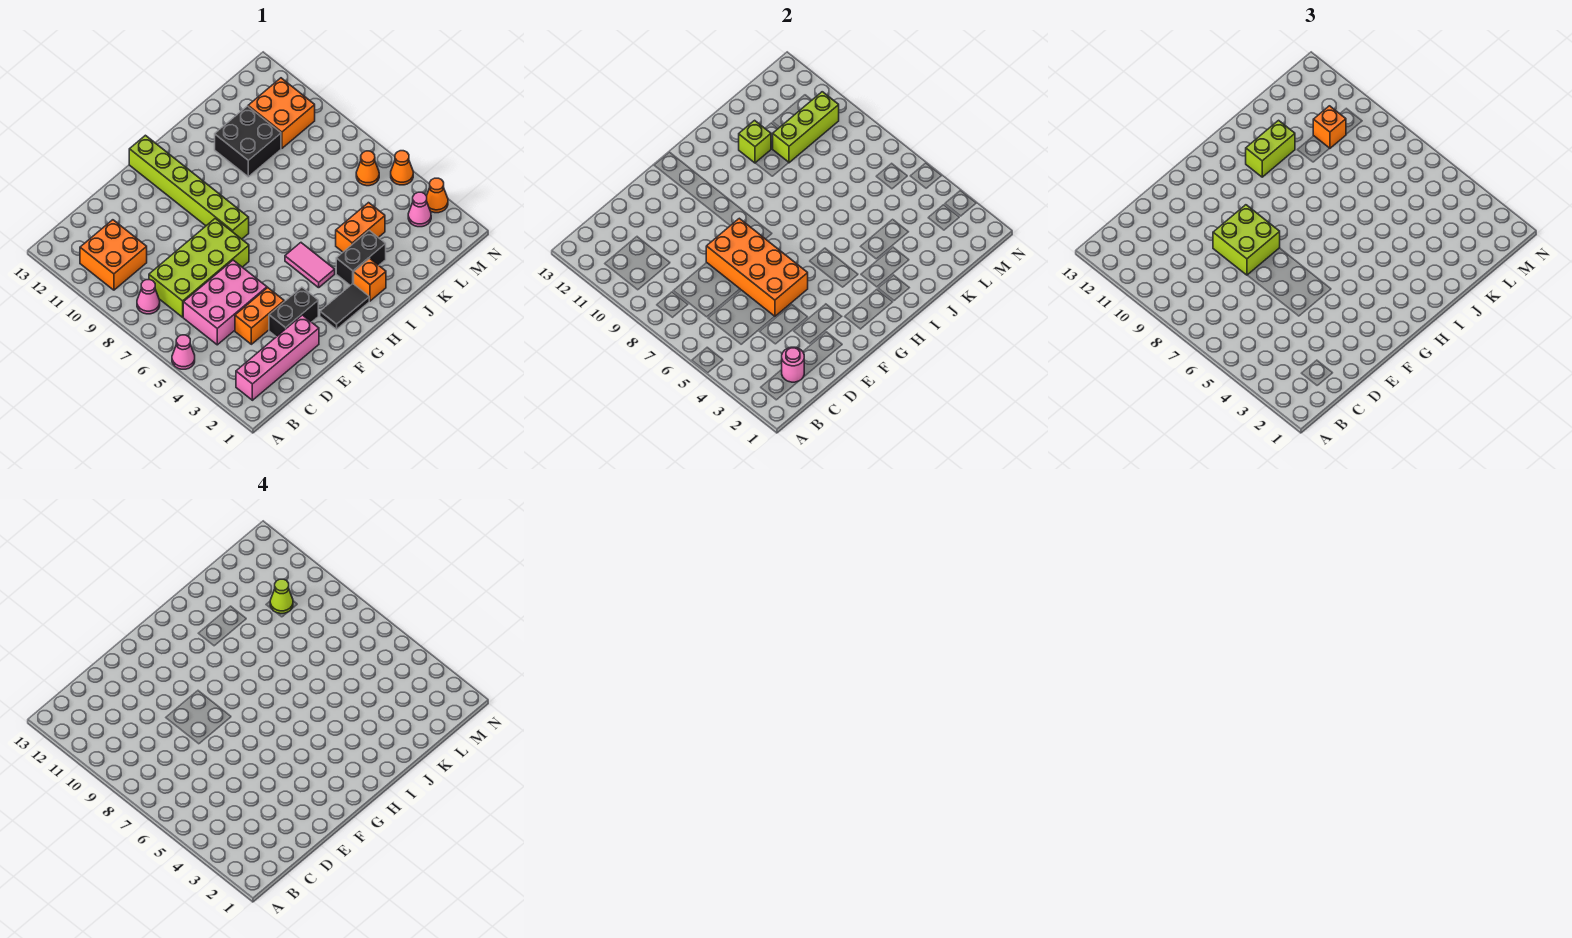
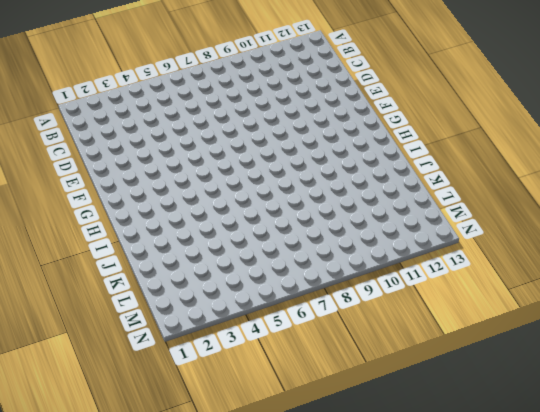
none -> pink cone A5 level 1
none -> pink brick B2:E2 level 1
none -> pink cone B8 level 1

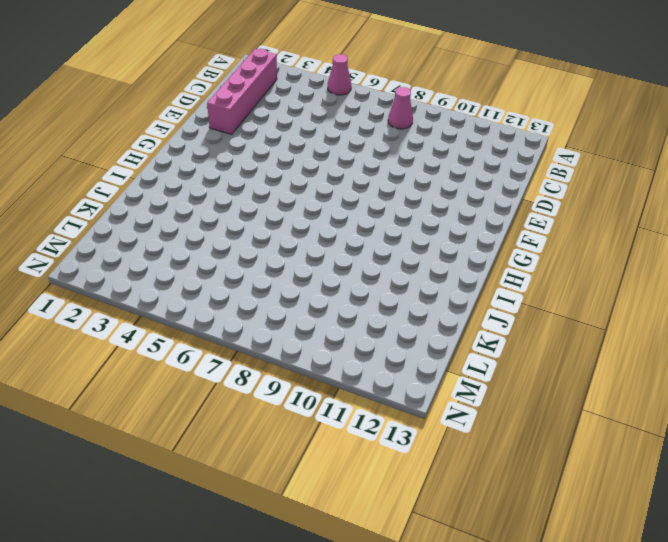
none -> orange brick B10:C11 level 1
none -> pink brick C5:E6 level 1
none -> lime brick C7:F8 level 1

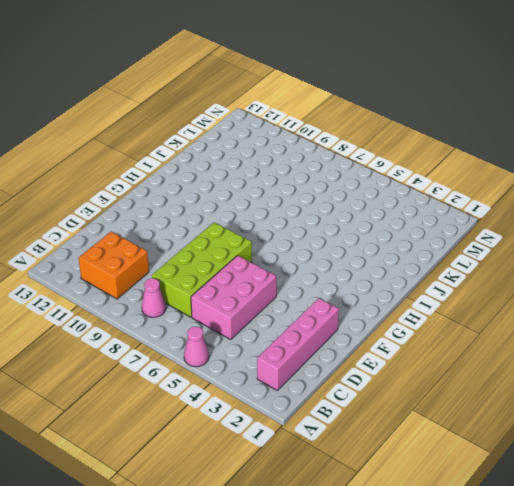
none -> orange brick D4:E4 level 1
none -> black brick E3:F3 level 1
none -> black tile G2:H2 level 1

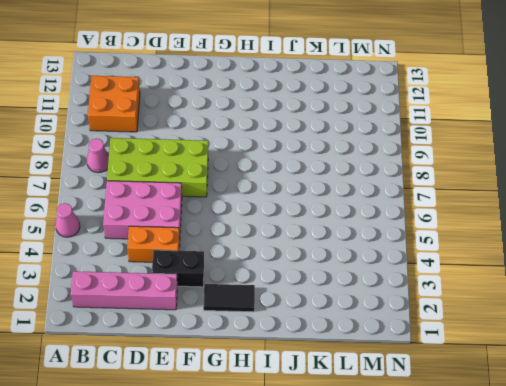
none -> lime brick G8:G13 level 1
none -> pink tile H4:H5 level 1
none -> orange brick I2 level 1

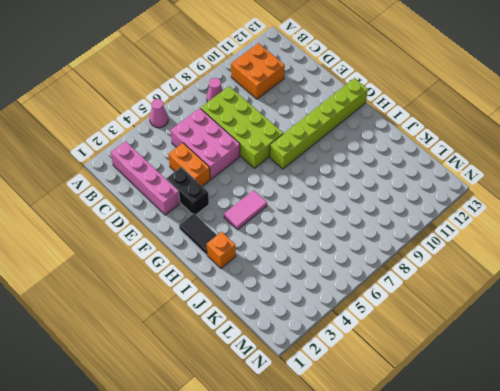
none -> black brick I3:J3 level 1
none -> orange brick J4:K4 level 1
none -> black brick J10:K11 level 1

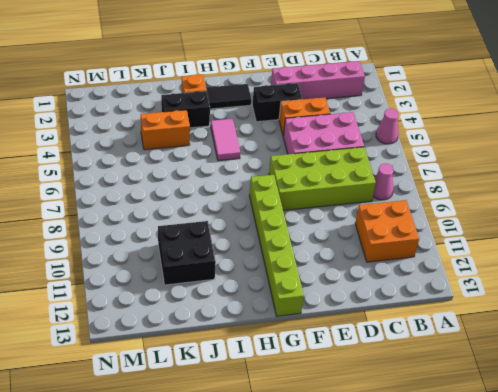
none -> orange brick L10:M11 level 1
none -> pink cone M3 level 1
none -> orange cone M6 level 1

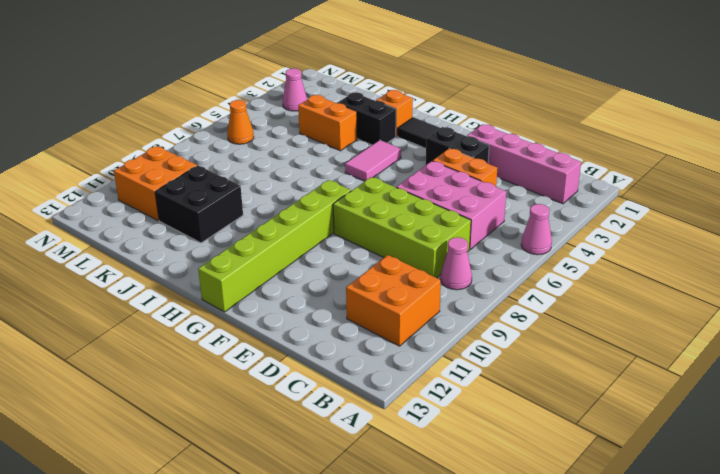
none -> orange cone N3 level 1
none -> orange cone N5 level 1
none -> pink round brick C2 level 2

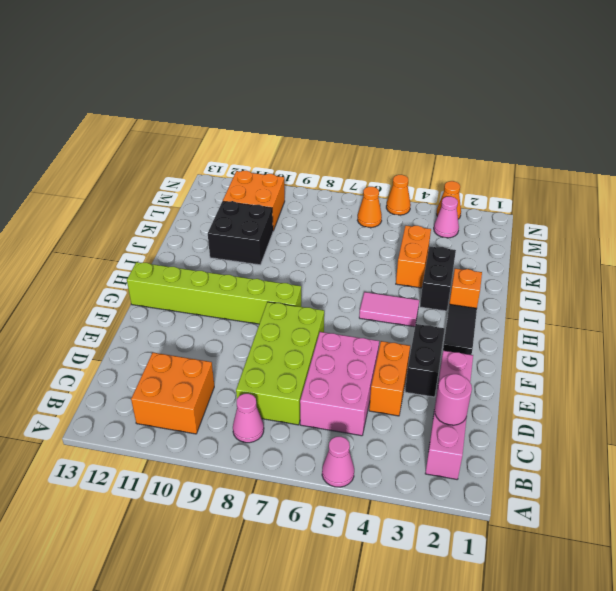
none -> orange brick E5:F8 level 2
none -> lime brick J11 level 2
none -> lime brick K10:M10 level 2

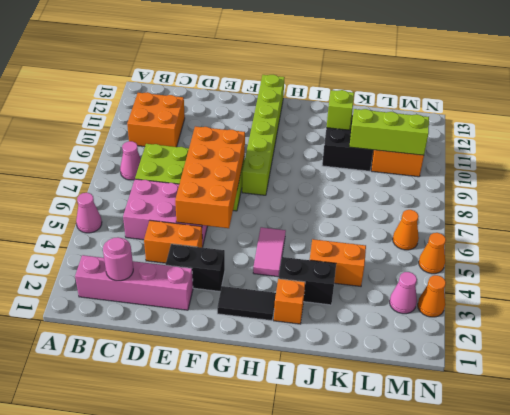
none -> lime brick E8:F9 level 3
none -> lime brick I11:J11 level 3
none -> orange brick L10 level 3

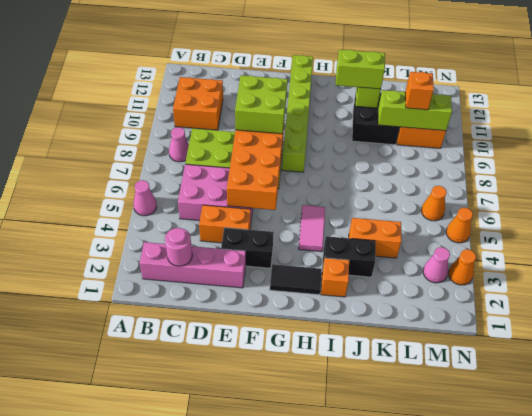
none -> lime cone L10 level 4

